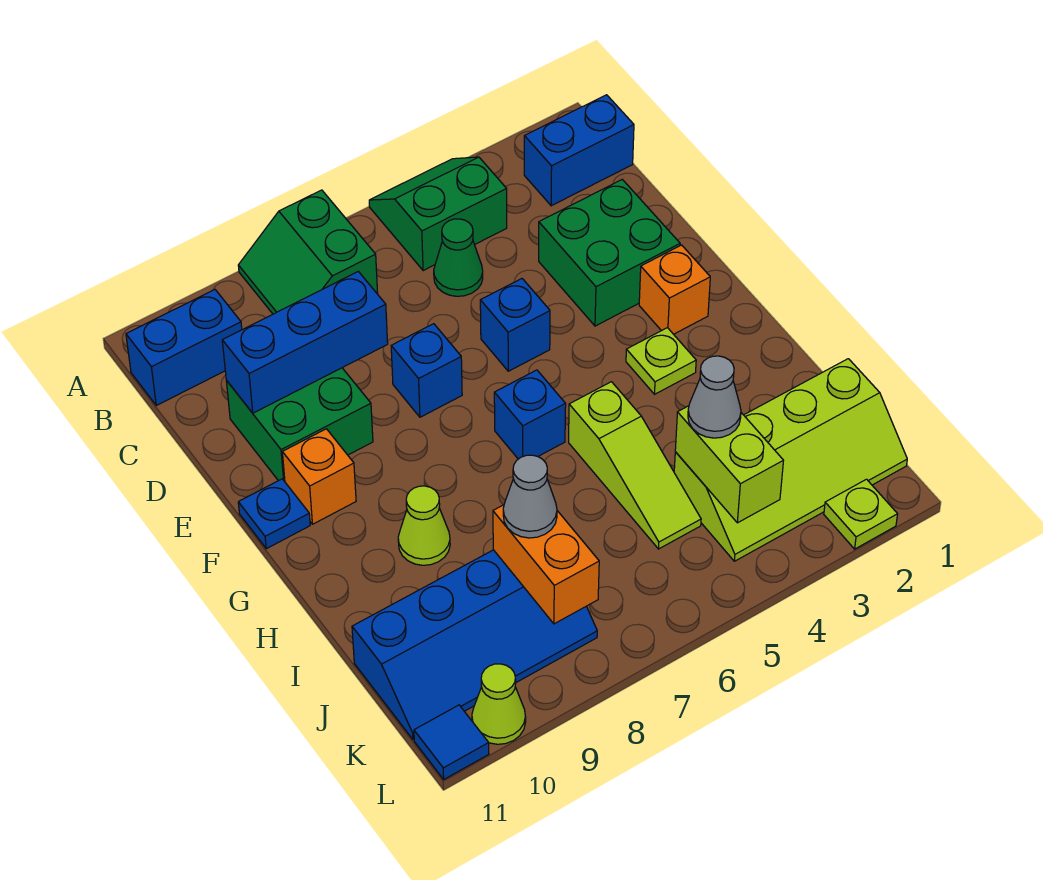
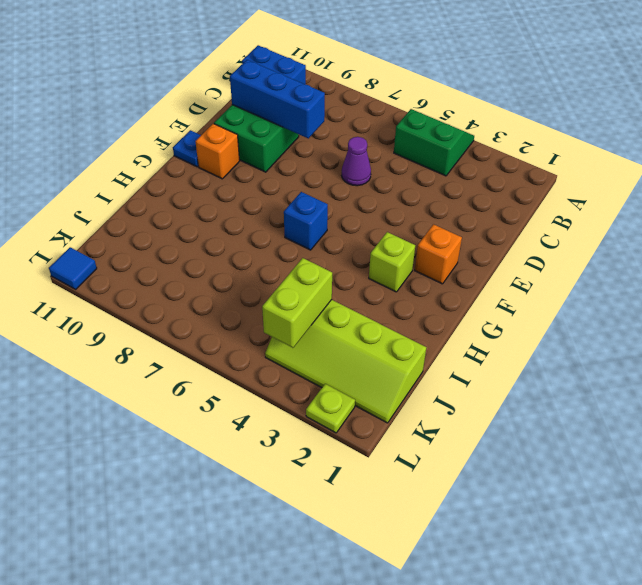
purple cone D6 level 1 -> none
lime brick G3 level 1 -> lime plate G3 level 1
none -> green slope A7:B8 level 1 top 7
none -> blue brick B1:B2 level 1
none -> green cone C5 level 1

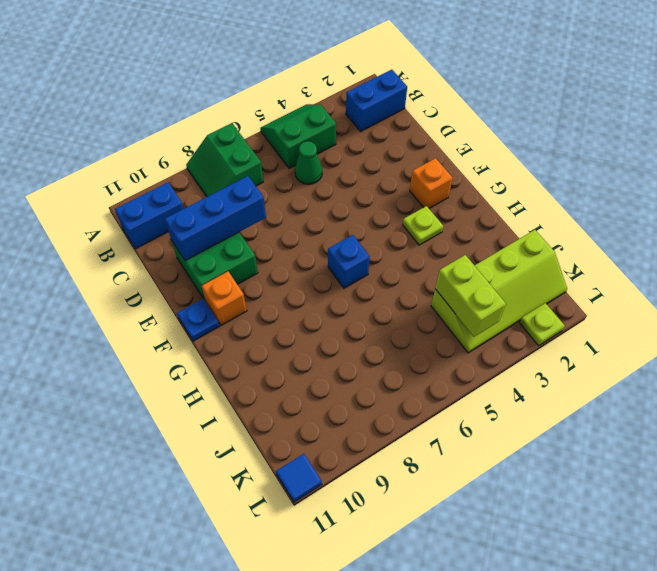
none -> green brick D2:E3 level 1
none -> blue brick E5 level 1
none -> blue brick E7 level 1

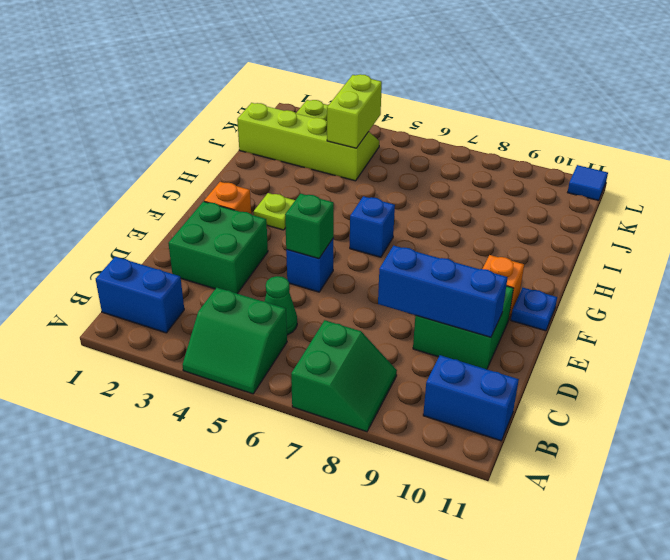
green brick E5 level 2 -> none
none -> blue brick E7 level 1
none -> lime slope H5:J5 level 1 top H
none -> lime cone H9 level 1

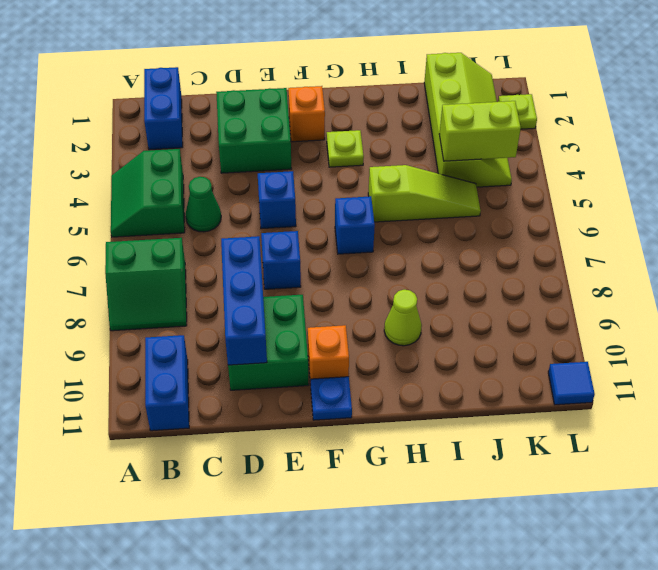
none -> blue slope J8:K11 level 1 top J
none -> lime cone L10 level 1
none -> orange brick J8:K8 level 2

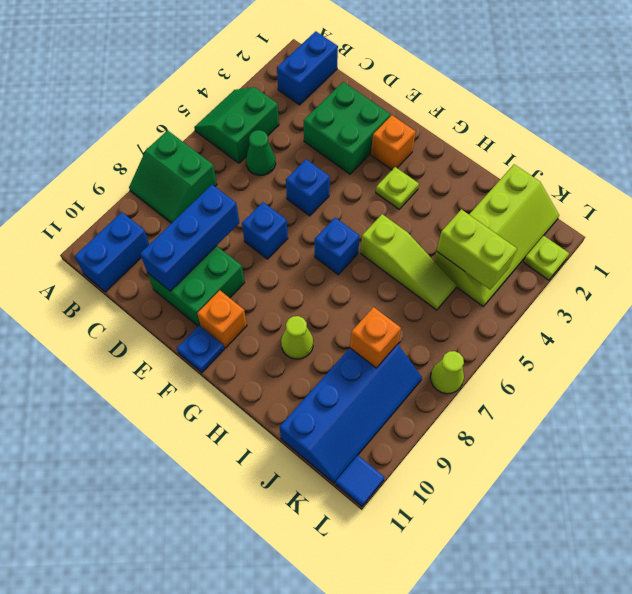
orange brick J8 level 2 -> orange brick J8:K8 level 2
lime cone L7 level 1 -> lime cone L10 level 1
none -> grey cone J4 level 3
none -> grey cone J8 level 3

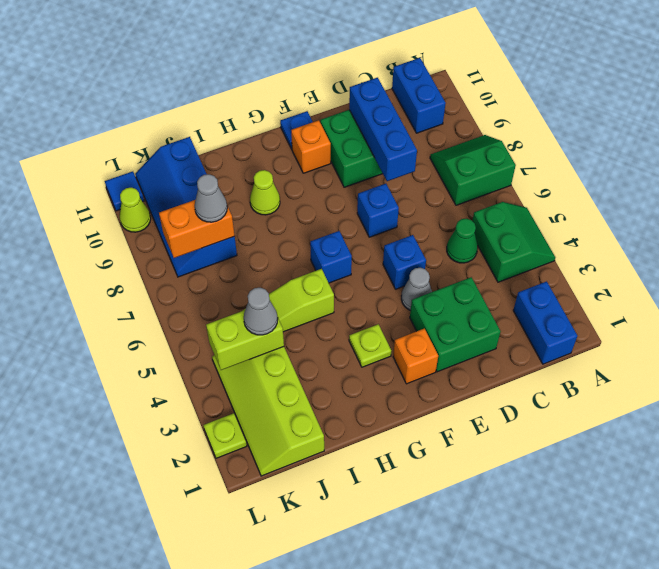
grey cone E4 level 1 -> none

